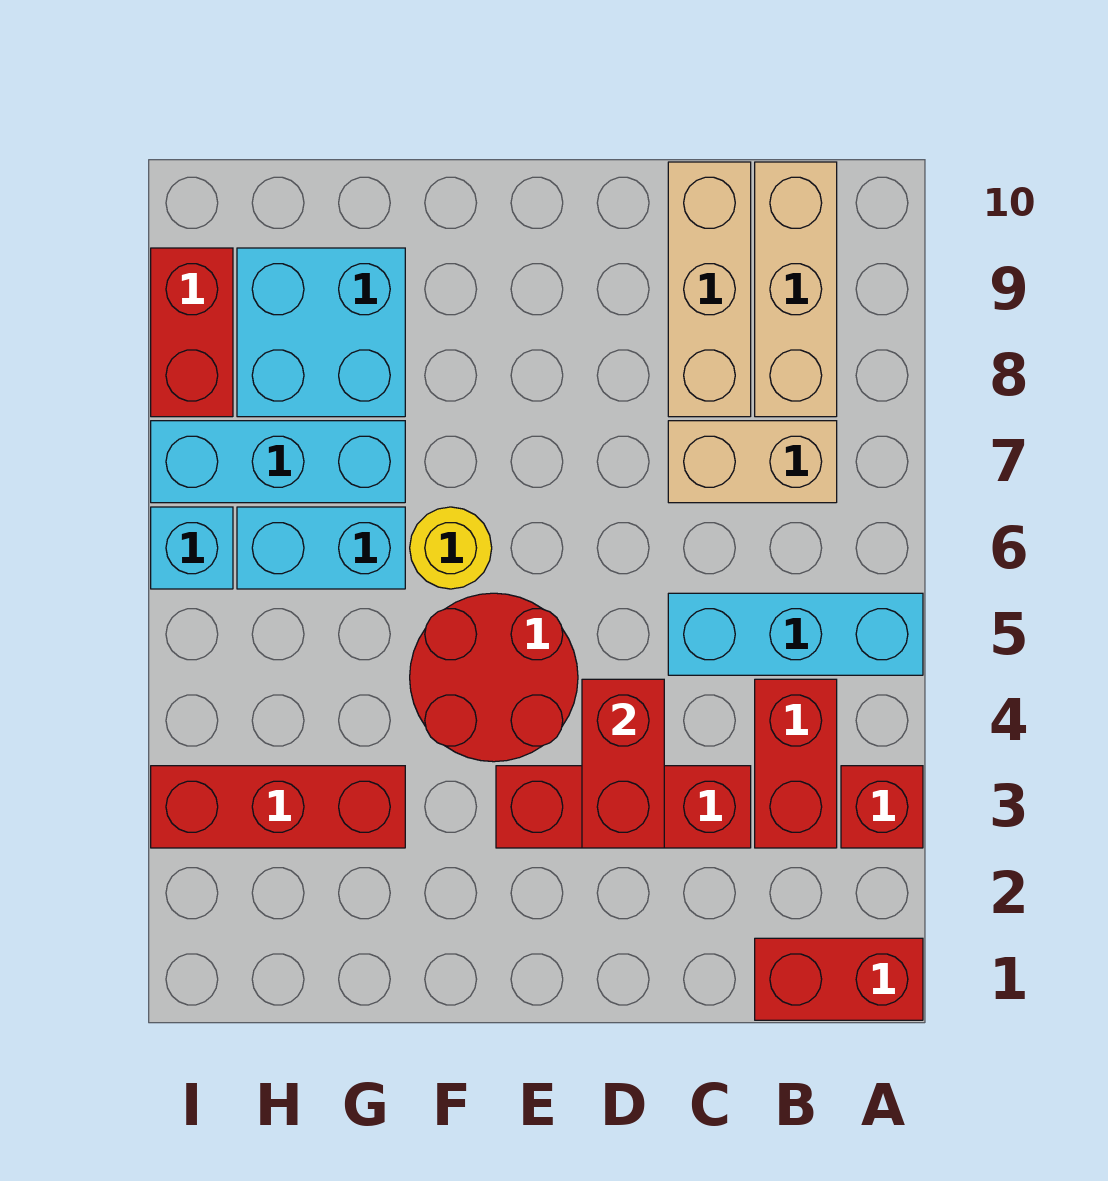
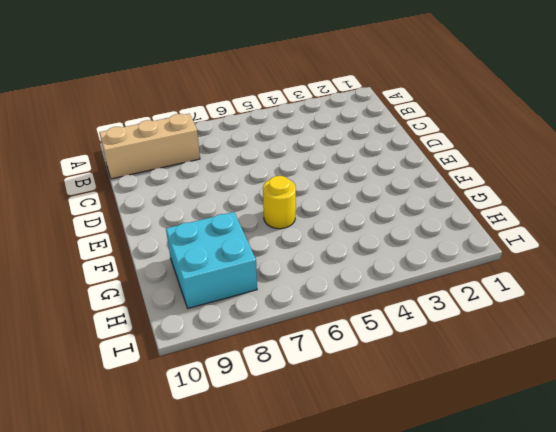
none -> red brick A1:B1 level 1
none -> red brick A3 level 1
none -> cyan brick A5:C5 level 1

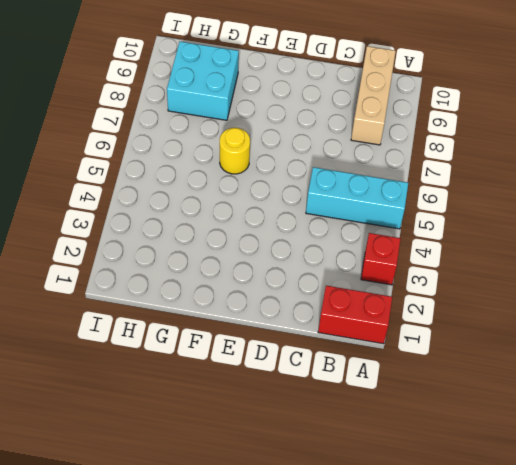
none -> red brick B3:B4 level 1
none -> tan brick B7:C7 level 1
none -> red brick C3:E3 level 1

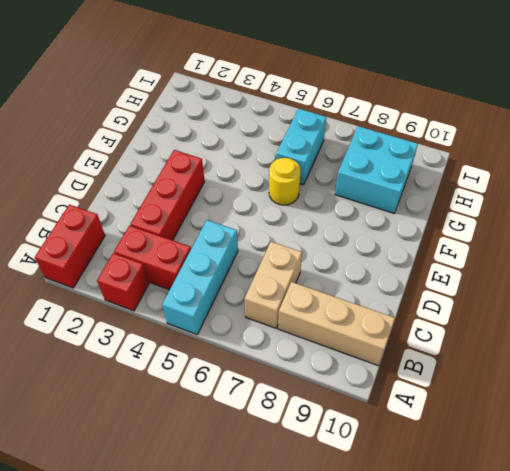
none -> tan brick C8:C10 level 1
none -> red round brick E4:F5 level 1
none -> red brick G3:I3 level 1

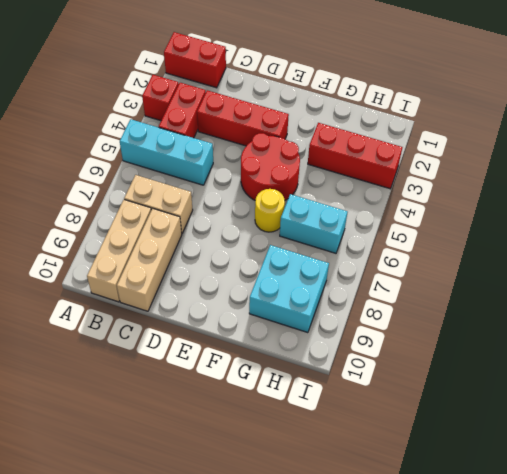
none -> cyan brick G7:I7 level 1
none -> cyan brick I6 level 1
none -> red brick I8:I9 level 1

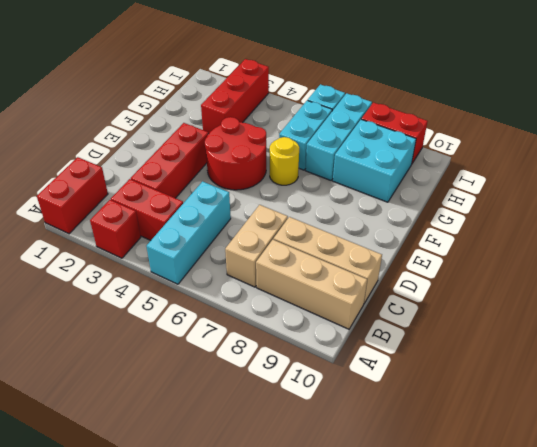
none -> red brick D3:D4 level 2

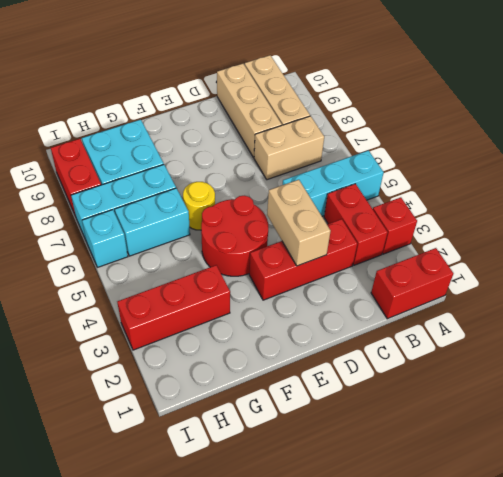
tan brick D3:D4 level 2 -> red brick D3:D4 level 2

